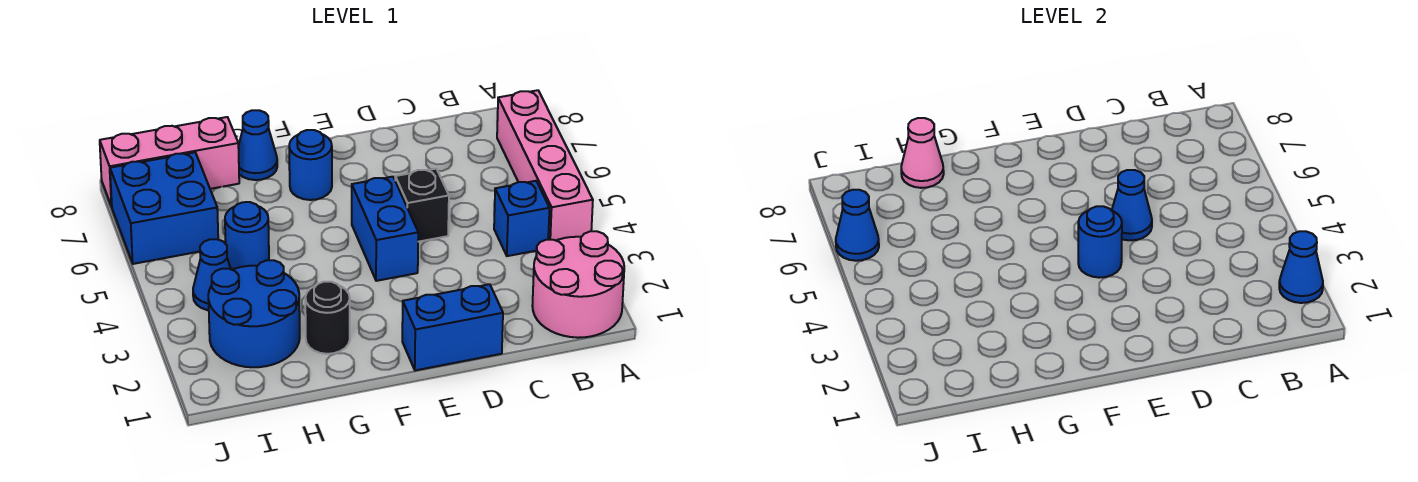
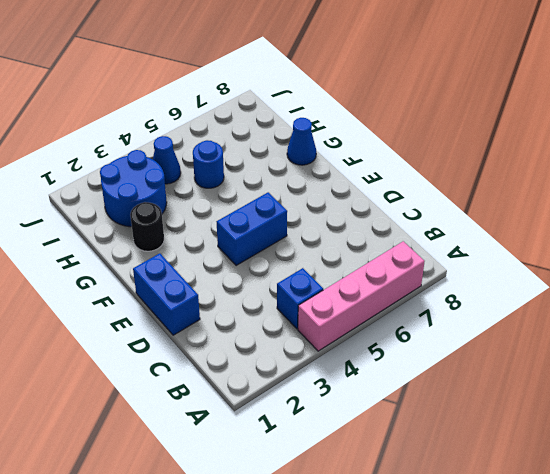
none -> pink round brick A1:B2 level 1
none -> black brick D5 level 1
none -> blue round brick F7 level 1

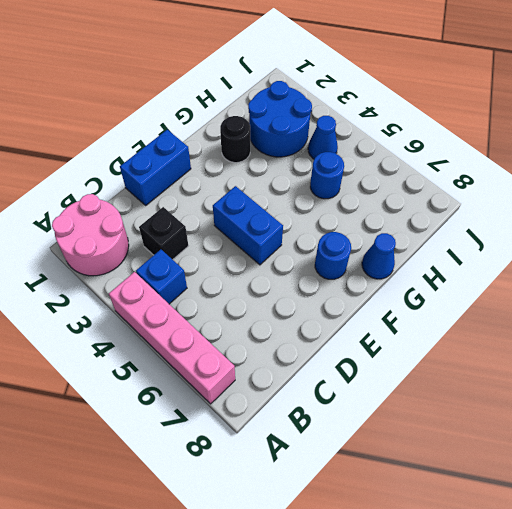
black brick C3 level 1 -> black brick D5 level 1
none -> pink brick H8:J8 level 1
none -> blue brick I6:J7 level 1
none -> blue cone A2 level 2

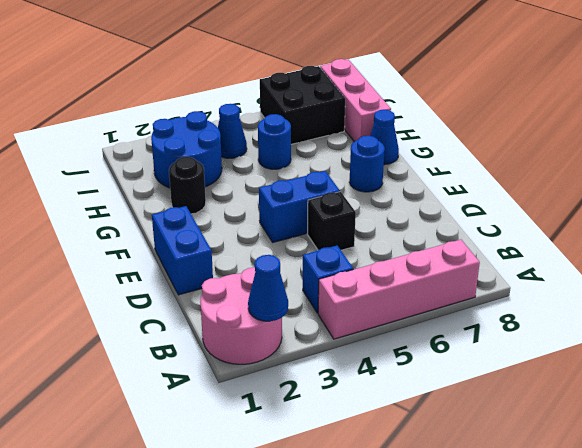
black brick I6:J7 level 1 -> blue brick I6:J7 level 1
none -> blue cone D5 level 2
none -> blue round brick E4 level 2
none -> pink cone H8 level 2

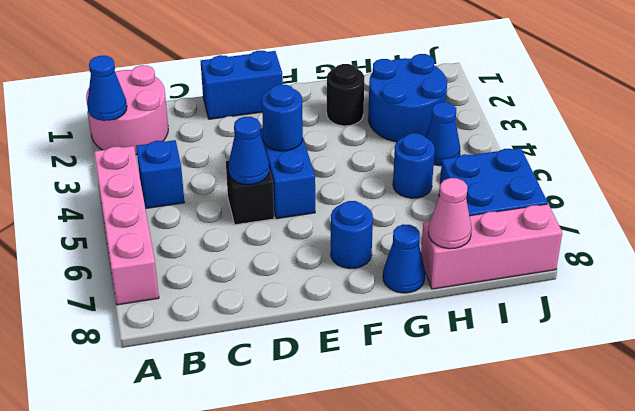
none -> blue cone J6 level 2

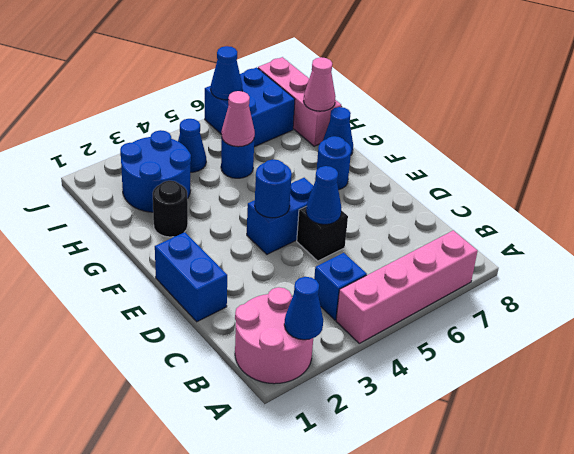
pink cone H5 level 2 -> none

